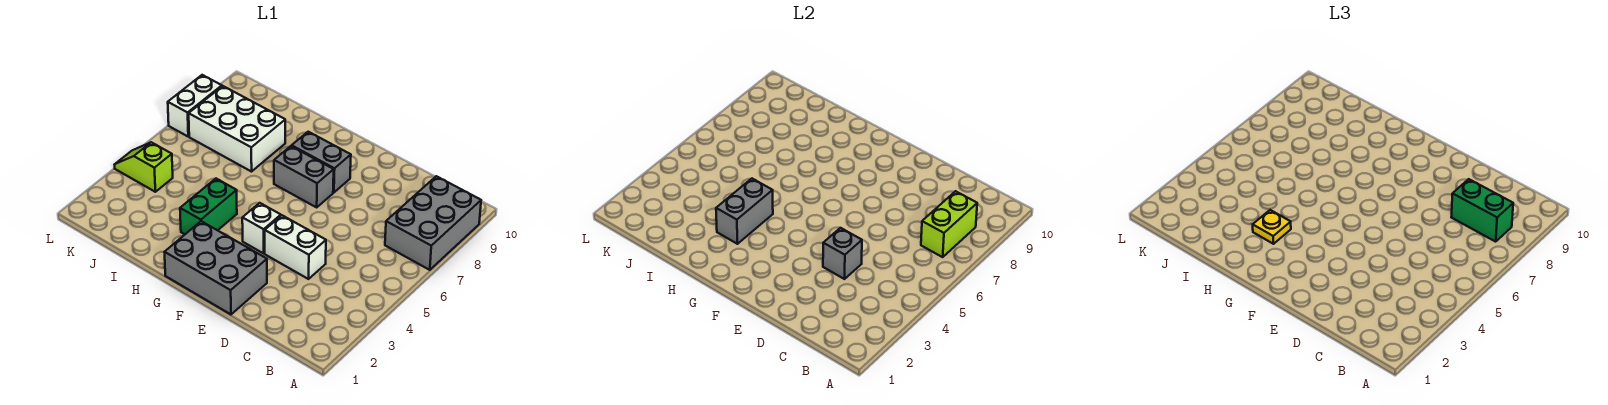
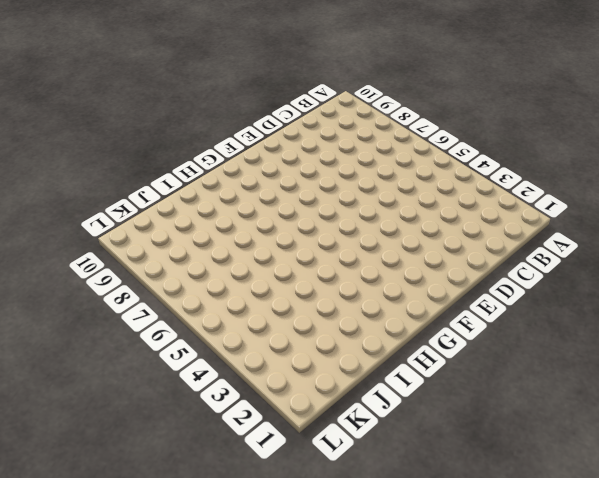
none -> grey brick A7:B9 level 1
none -> white brick D4:E4 level 1
none -> grey brick E1:G2 level 1

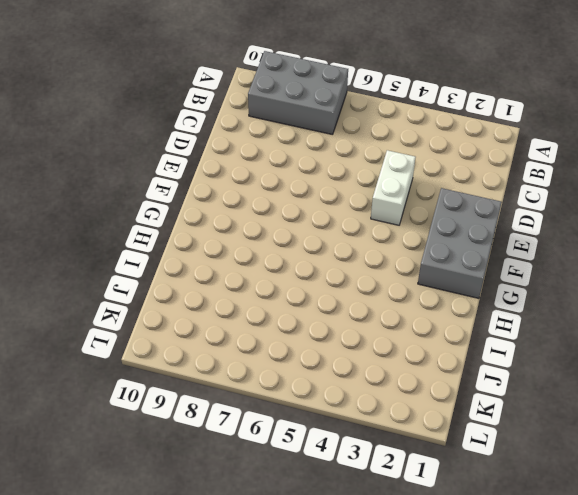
none -> white brick F4 level 1
none -> grey brick F7:G7 level 1
none -> grey brick F8:G8 level 1

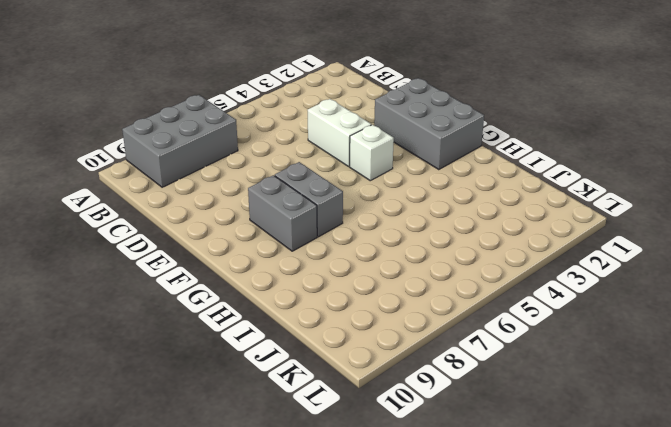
none -> green brick H3:H4 level 1
none -> white brick I7:K8 level 1
none -> lime slope K4:L4 level 1 top K

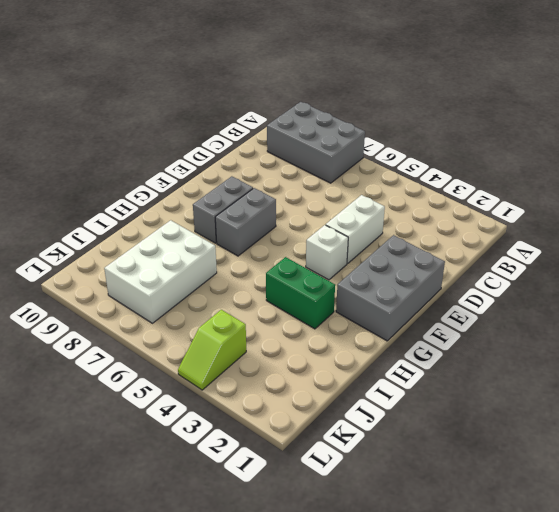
none -> white brick L7:L8 level 1
none -> lime brick B7:B8 level 2
none -> grey brick D4 level 2

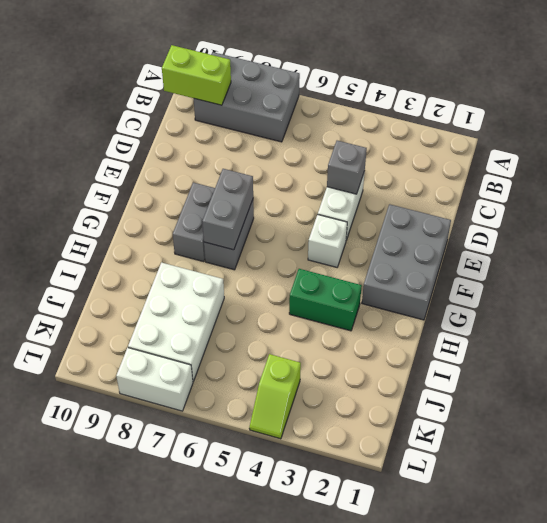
lime brick B9:B10 level 2 -> lime brick B7:B8 level 2
grey brick F7:G7 level 2 -> grey brick H3:H4 level 2
none -> green brick B8:C8 level 3
none -> yellow plate H3 level 3

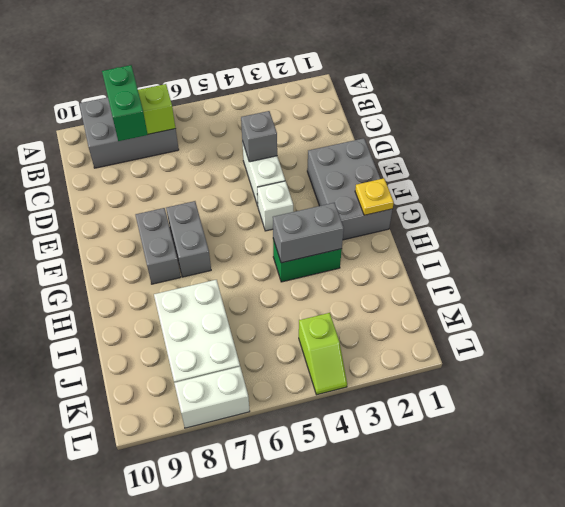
yellow plate G1 level 2 -> yellow plate H3 level 3

